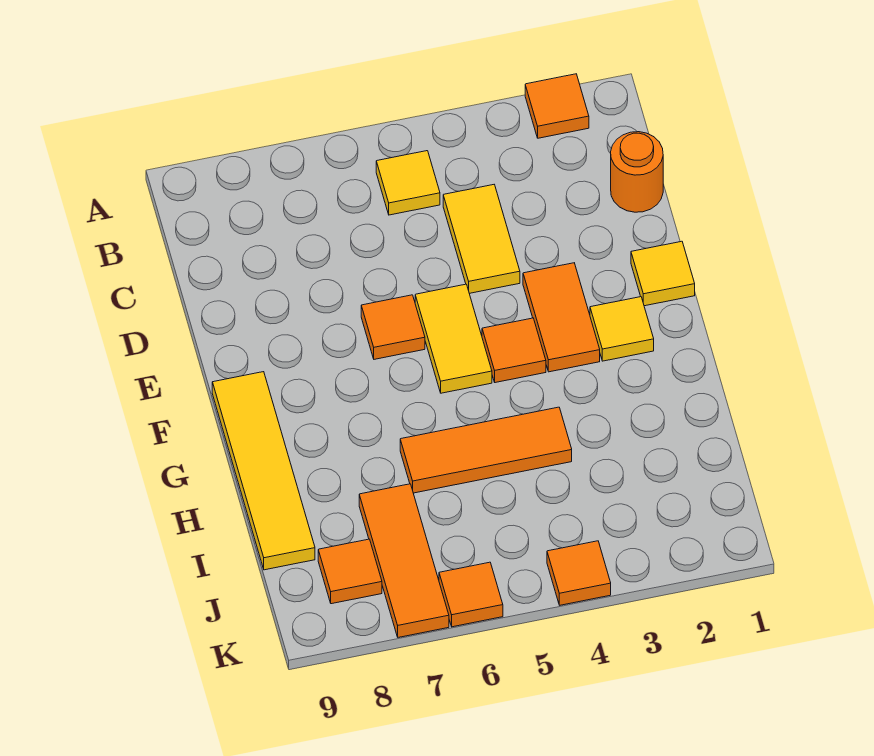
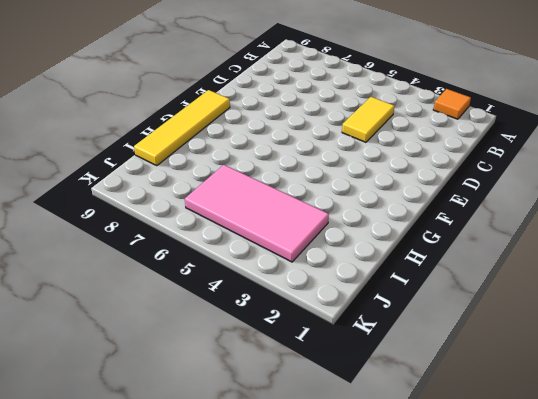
pink tile I3:J6 level 1 -> none
none -> yellow tile B5 level 1
none -> orange round brick C1 level 1
none -> yellow tile E1 level 1

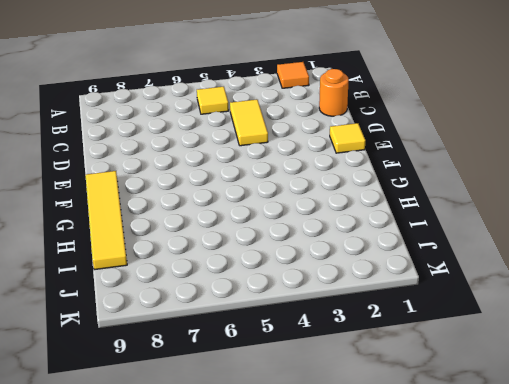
none -> orange tile E3:F3 level 1
none -> yellow tile E5:F5 level 1
none -> orange tile E6 level 1

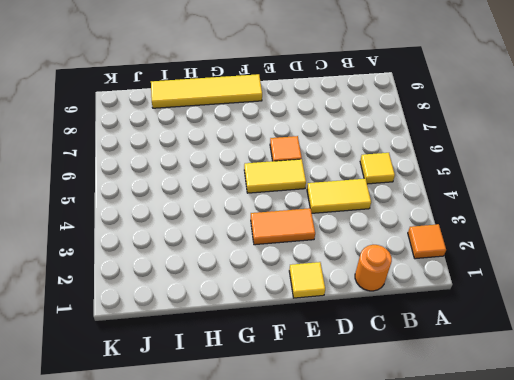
none -> yellow tile F2 level 1
none -> orange tile F4 level 1
none -> orange tile H4:H6 level 1

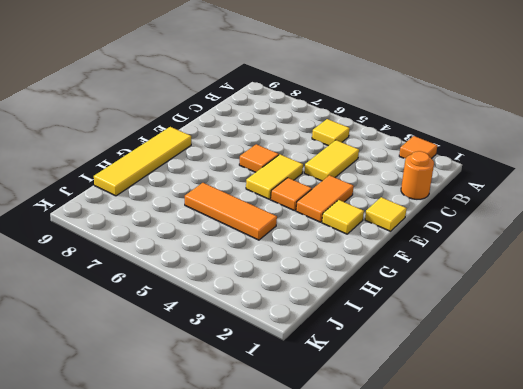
none -> orange tile I7:K7 level 1
none -> orange tile J8 level 1
none -> orange tile K4 level 1

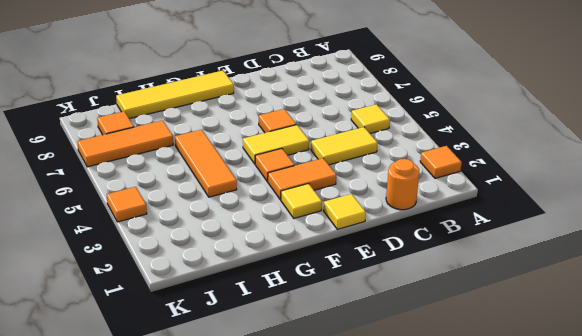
none -> orange tile K6 level 1

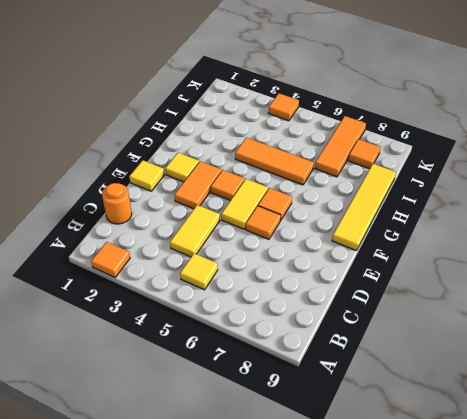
orange tile F6 level 1 -> orange tile K6 level 1

